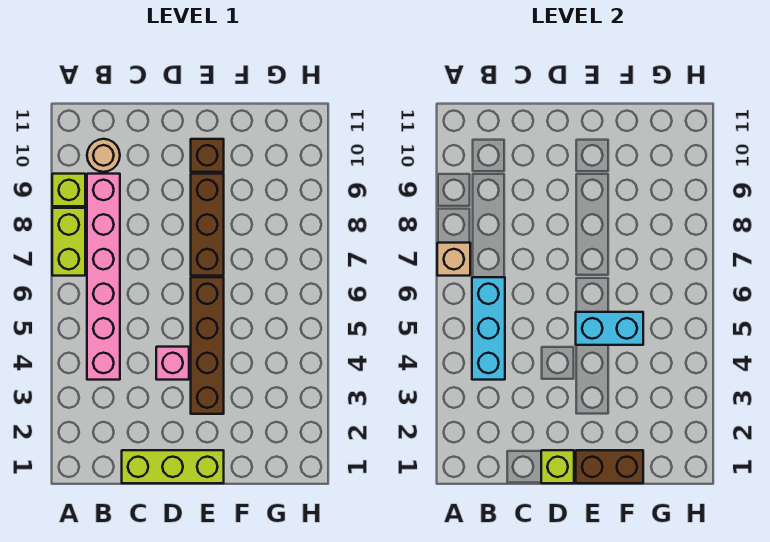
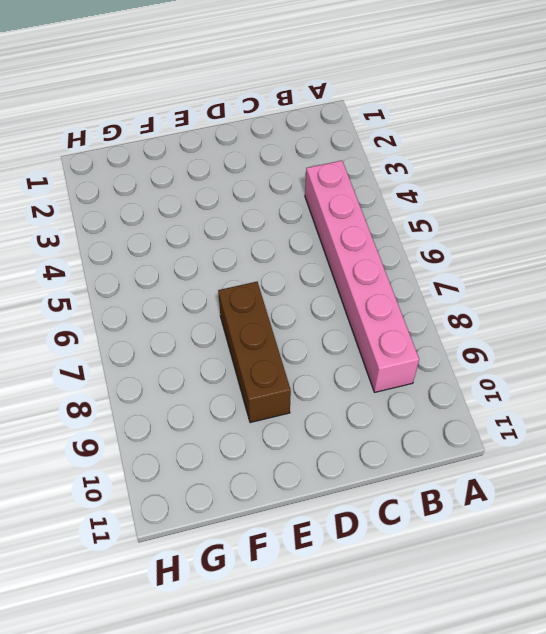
none -> lime brick A7:A8 level 1
none -> lime brick A9 level 1
none -> tan round brick B10 level 1

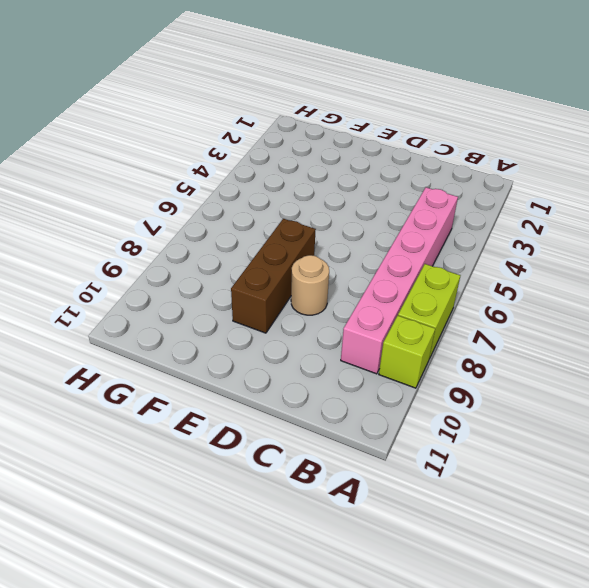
tan round brick D8 level 1 -> tan round brick B10 level 1
none -> lime brick C1:E1 level 1
none -> pink brick D4 level 1
none -> brown brick E3:E6 level 1

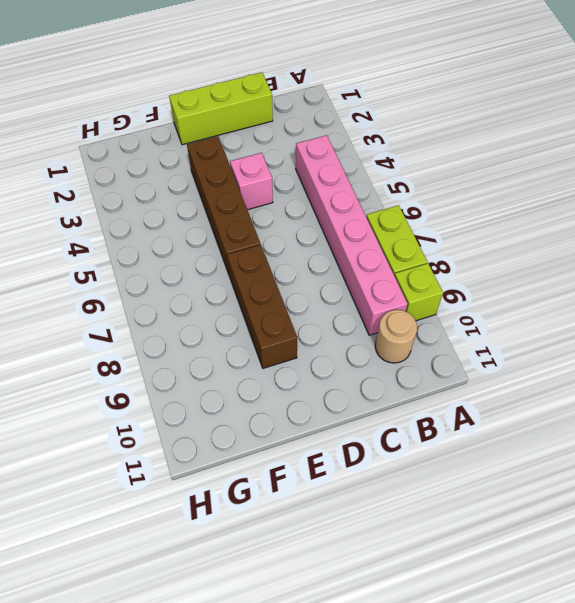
none -> brown brick E10 level 1
none -> tan brick A7 level 2
none -> cyan brick B4:B6 level 2

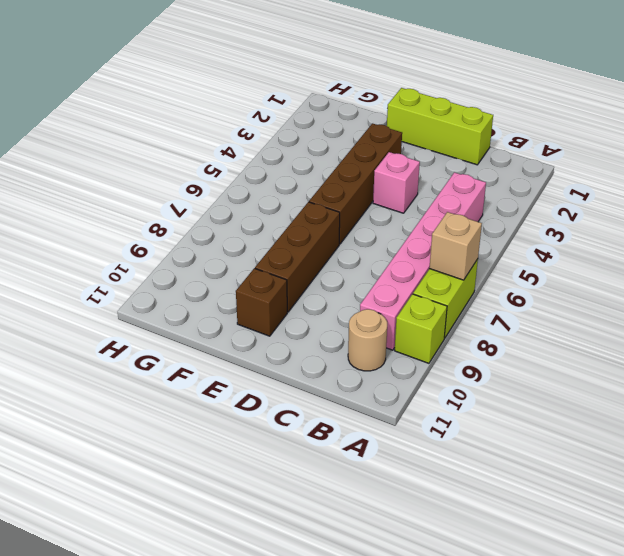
none -> cyan brick B4:B6 level 2
none -> lime brick D1 level 2
none -> brown brick E1:F1 level 2

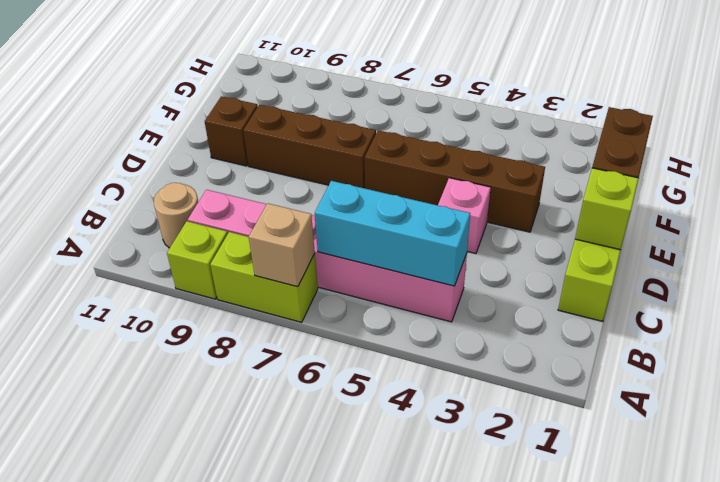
none -> cyan brick E5:F5 level 2

